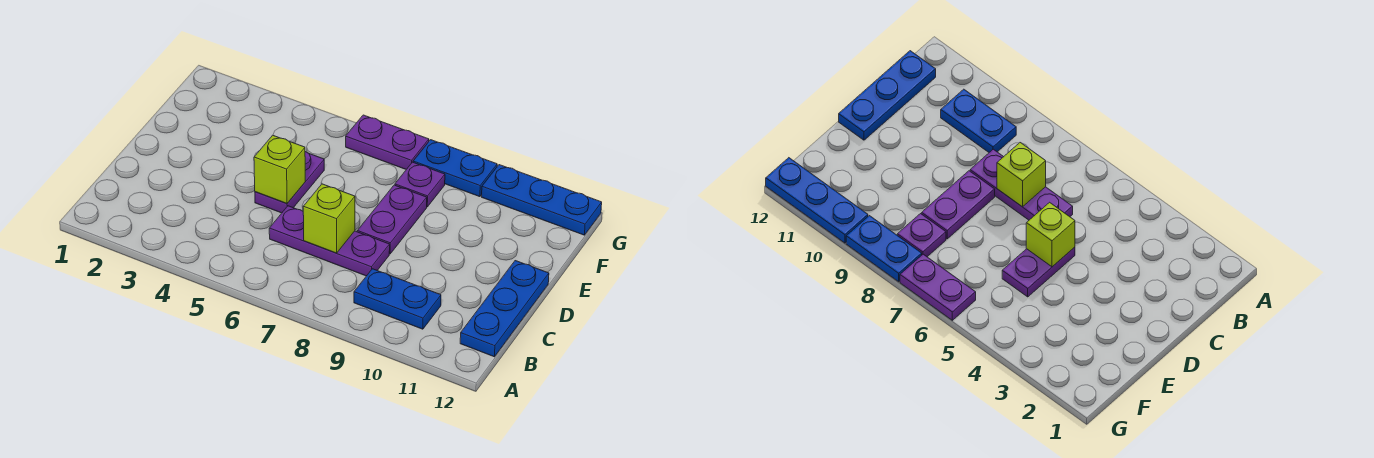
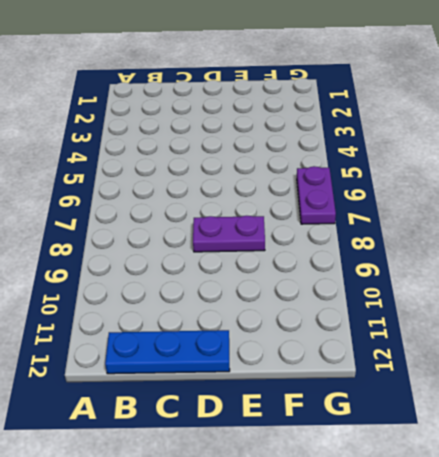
none -> blue plate B9:B10 level 1
none -> purple plate C6:C8 level 1

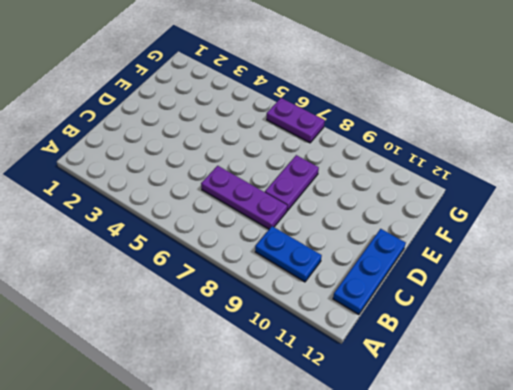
none -> purple plate D5:E5 level 1
none -> purple plate F8 level 1

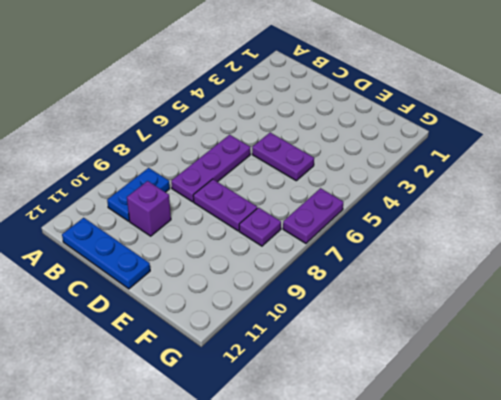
purple brick C10 level 1 -> none
none -> blue plate G8:G9 level 1
none -> blue plate G10:G12 level 1

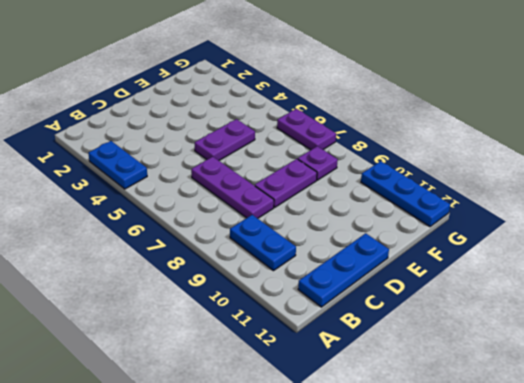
blue plate A3:A4 level 1 -> blue plate G8:G9 level 1
none -> lime brick C7 level 2
none -> lime brick D5 level 2

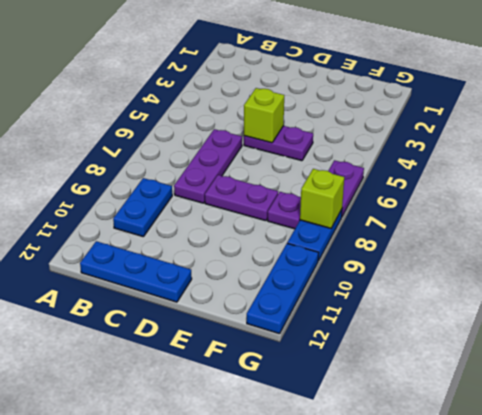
lime brick G8 level 2 -> lime brick C7 level 2

